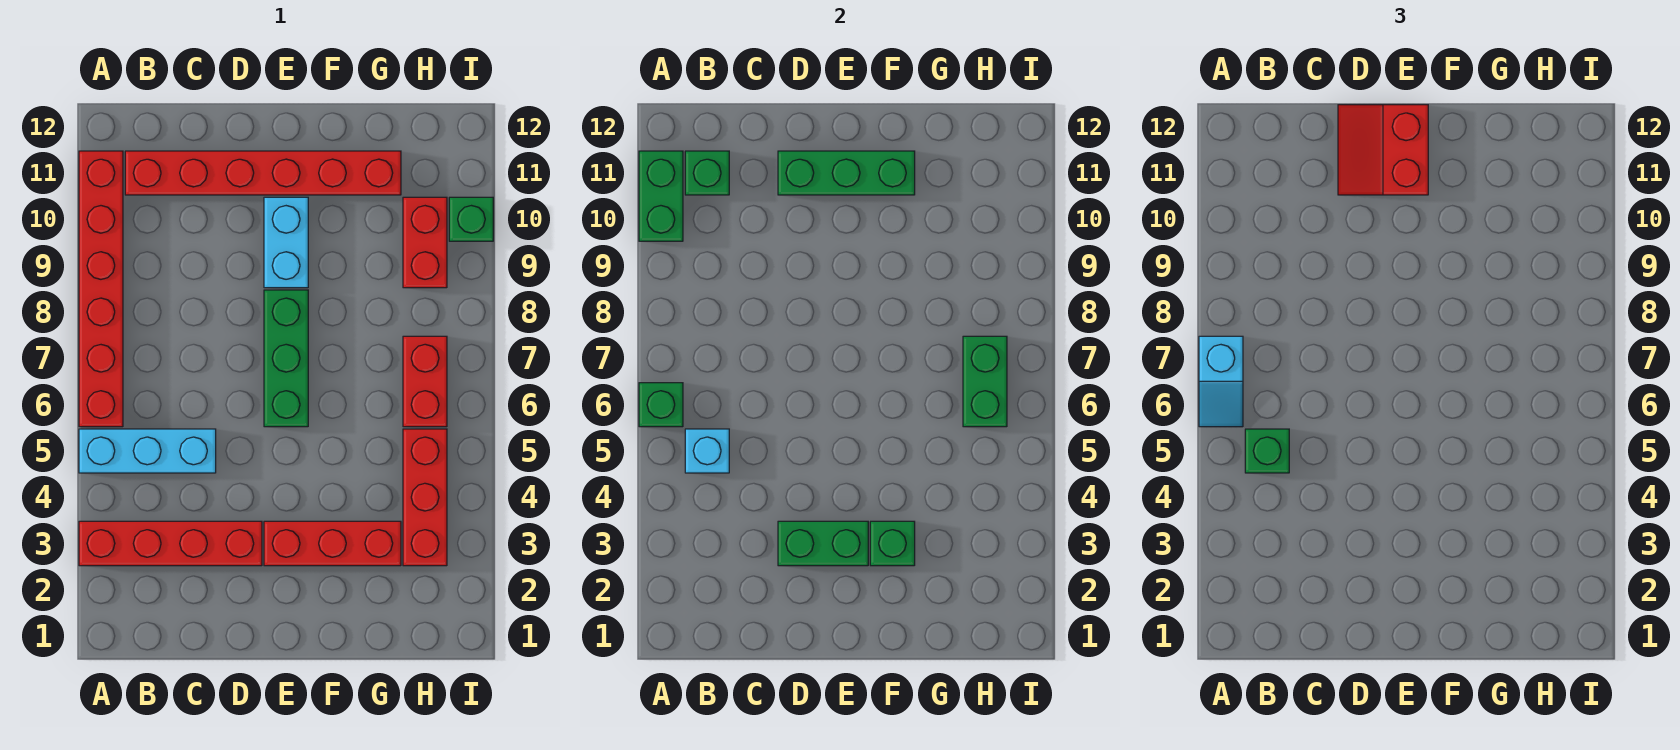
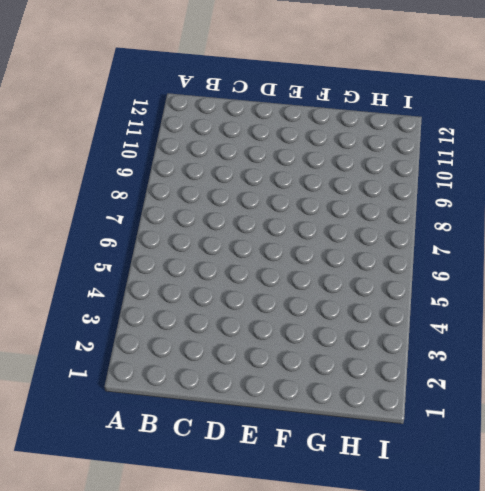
none -> red brick A3:D3 level 1
none -> cyan brick A5:C5 level 1
none -> red brick A6:A11 level 1

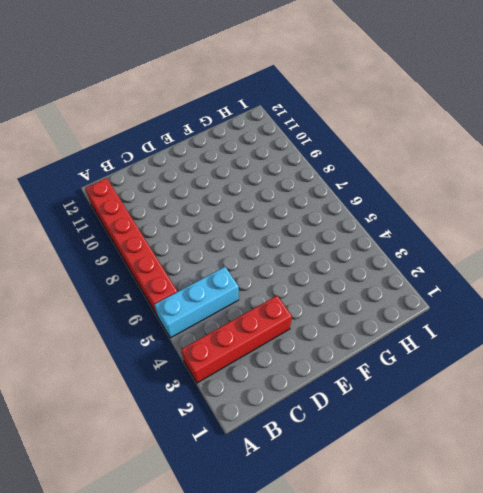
none -> red brick B11:G11 level 1
none -> red brick E3:G3 level 1
none -> green brick E6:E8 level 1

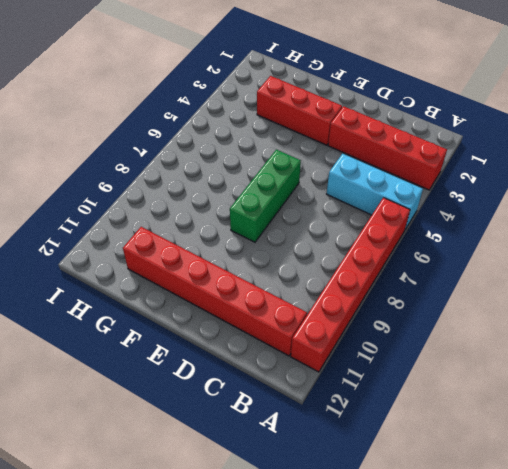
none -> cyan brick E9:E10 level 1
none -> red brick H3:H5 level 1
none -> red brick H6:H7 level 1

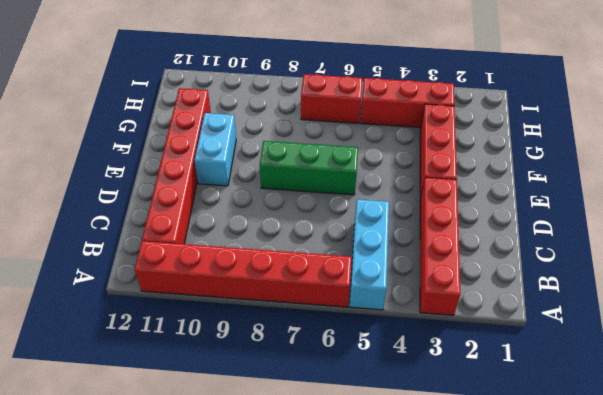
cyan brick E10:F10 level 1 -> cyan brick E9:E10 level 1
none -> red brick H9:H10 level 1
none -> green brick I10 level 1
none -> green brick A6 level 2

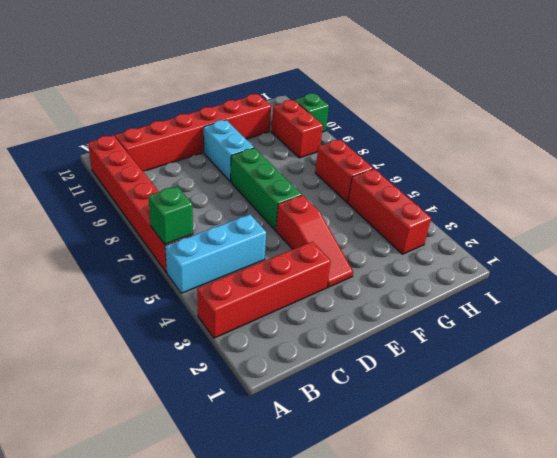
red slope E3:E5 level 1 top 5 -> red brick E3:G3 level 1
none -> green brick A10:A11 level 2
none -> cyan brick B5 level 2
none -> green brick B11 level 2

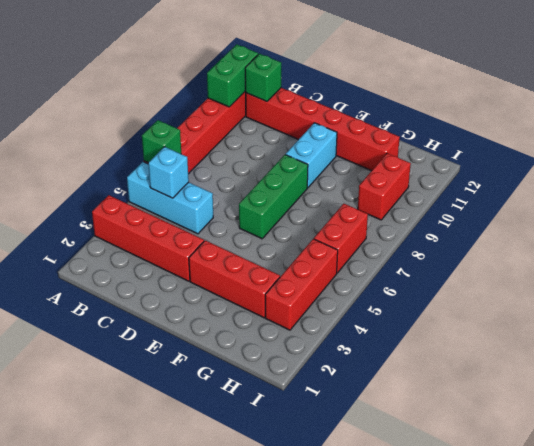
none -> green brick I10 level 1
none -> green brick D3:E3 level 2
none -> green brick D11:F11 level 2

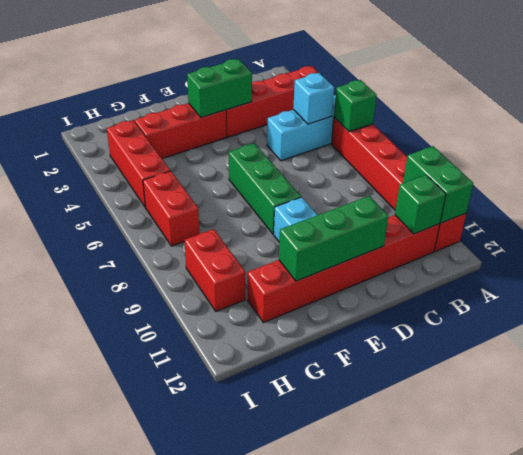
none -> green brick I10 level 1
none -> green brick F3 level 2
none -> green brick H6:H7 level 2

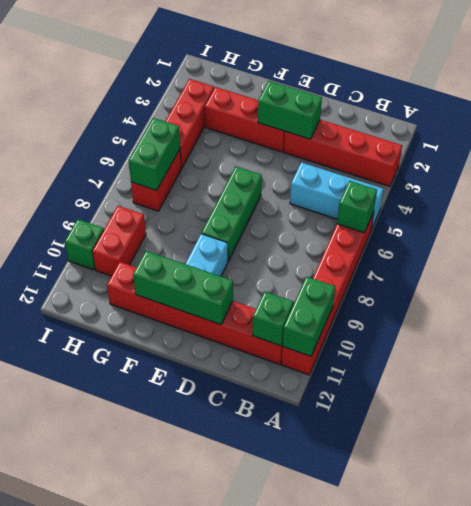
none -> cyan brick B5 level 2
none -> green brick F3 level 2
none -> cyan slope A6:A7 level 3 top 7

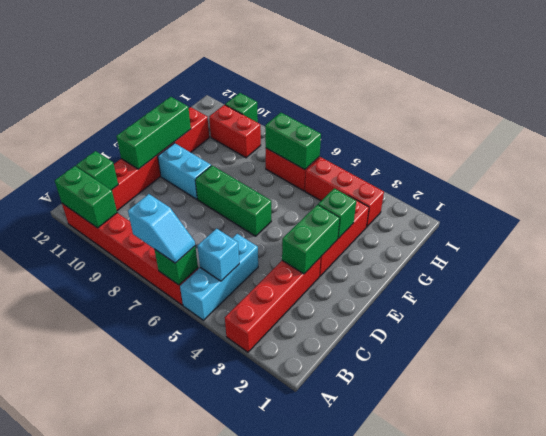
none -> green brick B5 level 3
none -> red slope D11:E12 level 3 top E

